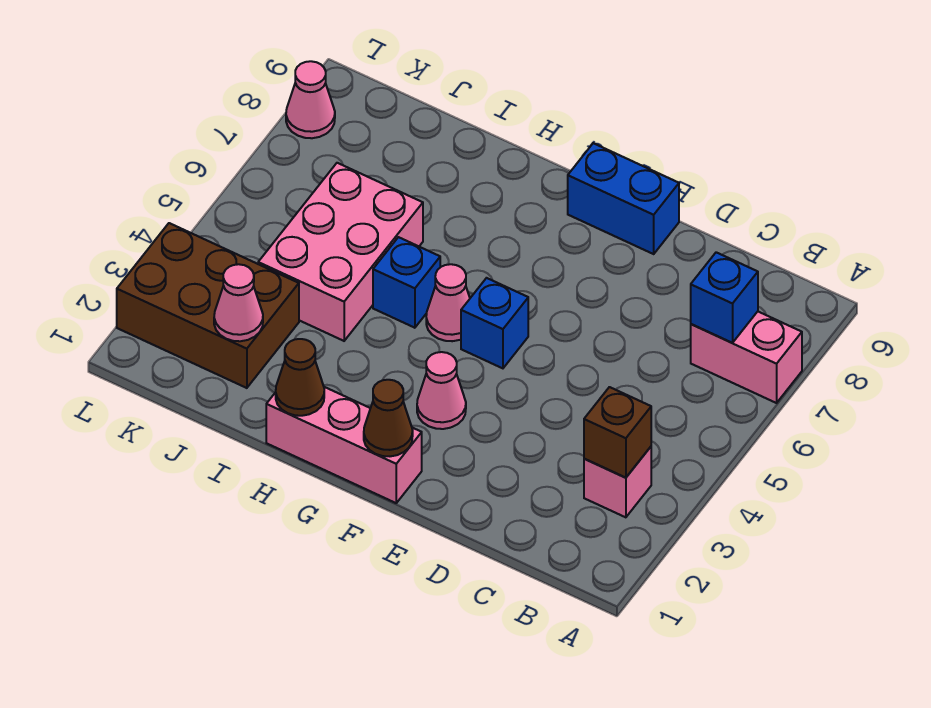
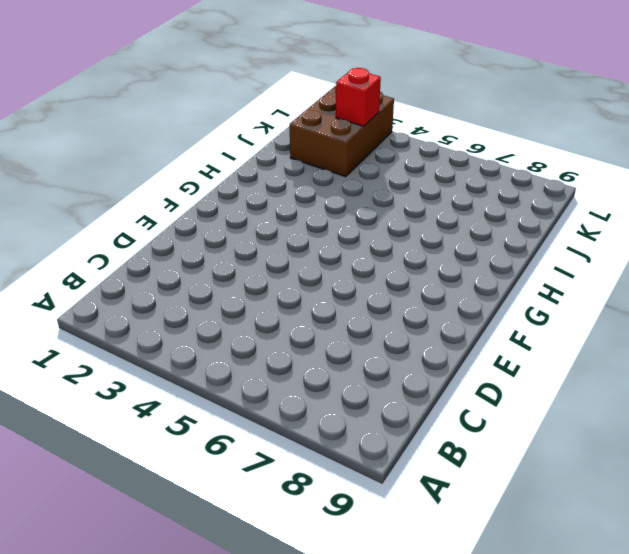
red brick K3 level 2 -> none
none -> pink brick A7:B7 level 1
none -> pink brick B3 level 1
none -> blue brick E9:F9 level 1

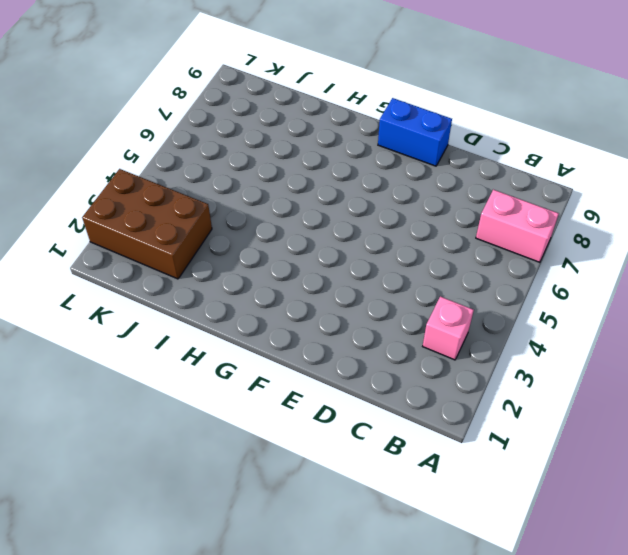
none -> pink brick F1:H1 level 1
none -> pink cone F3 level 1
none -> blue brick F5 level 1

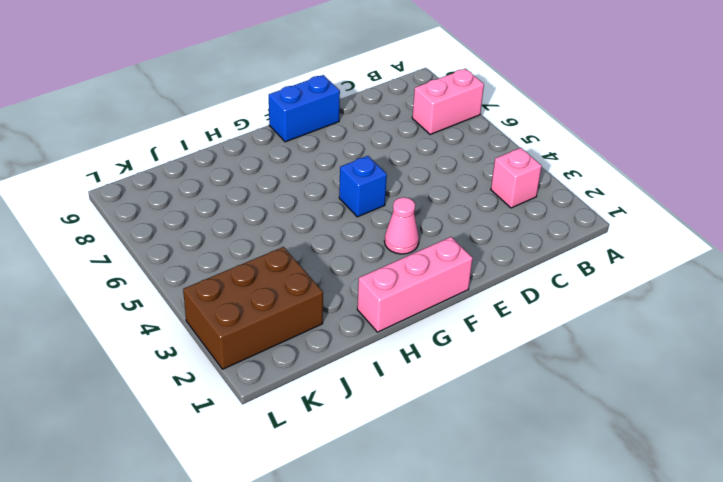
none -> pink cone G5 level 1
none -> blue brick H5 level 1
none -> pink brick I4:J6 level 1

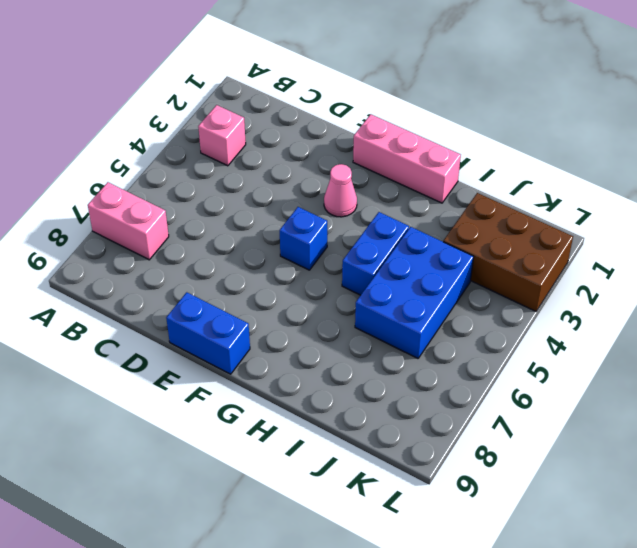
blue brick H4:H5 level 1 -> blue brick H5 level 1
blue brick I4:J6 level 1 -> pink brick I4:J6 level 1
none -> pink cone G5 level 1
none -> pink cone L8 level 1
none -> brown brick B3 level 2

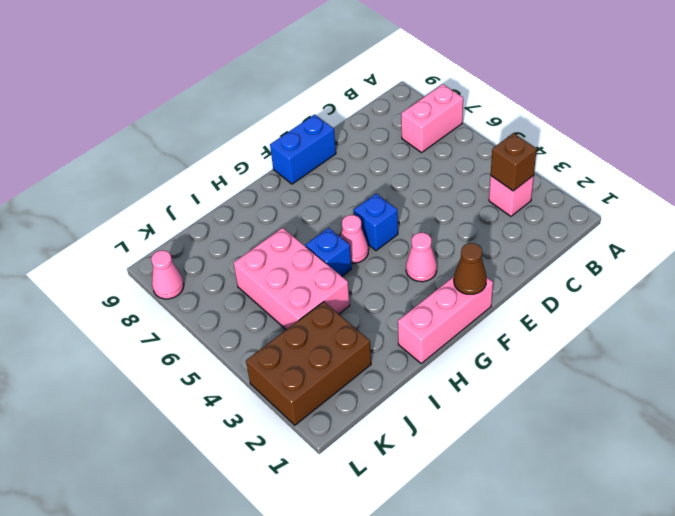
none -> blue brick B7 level 2
none -> brown cone H1 level 2
none -> pink cone J2 level 2

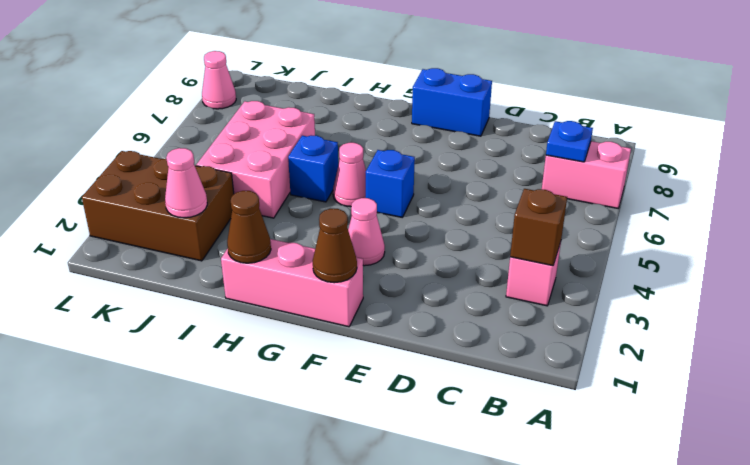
blue plate B7 level 2 -> blue brick B7 level 2

